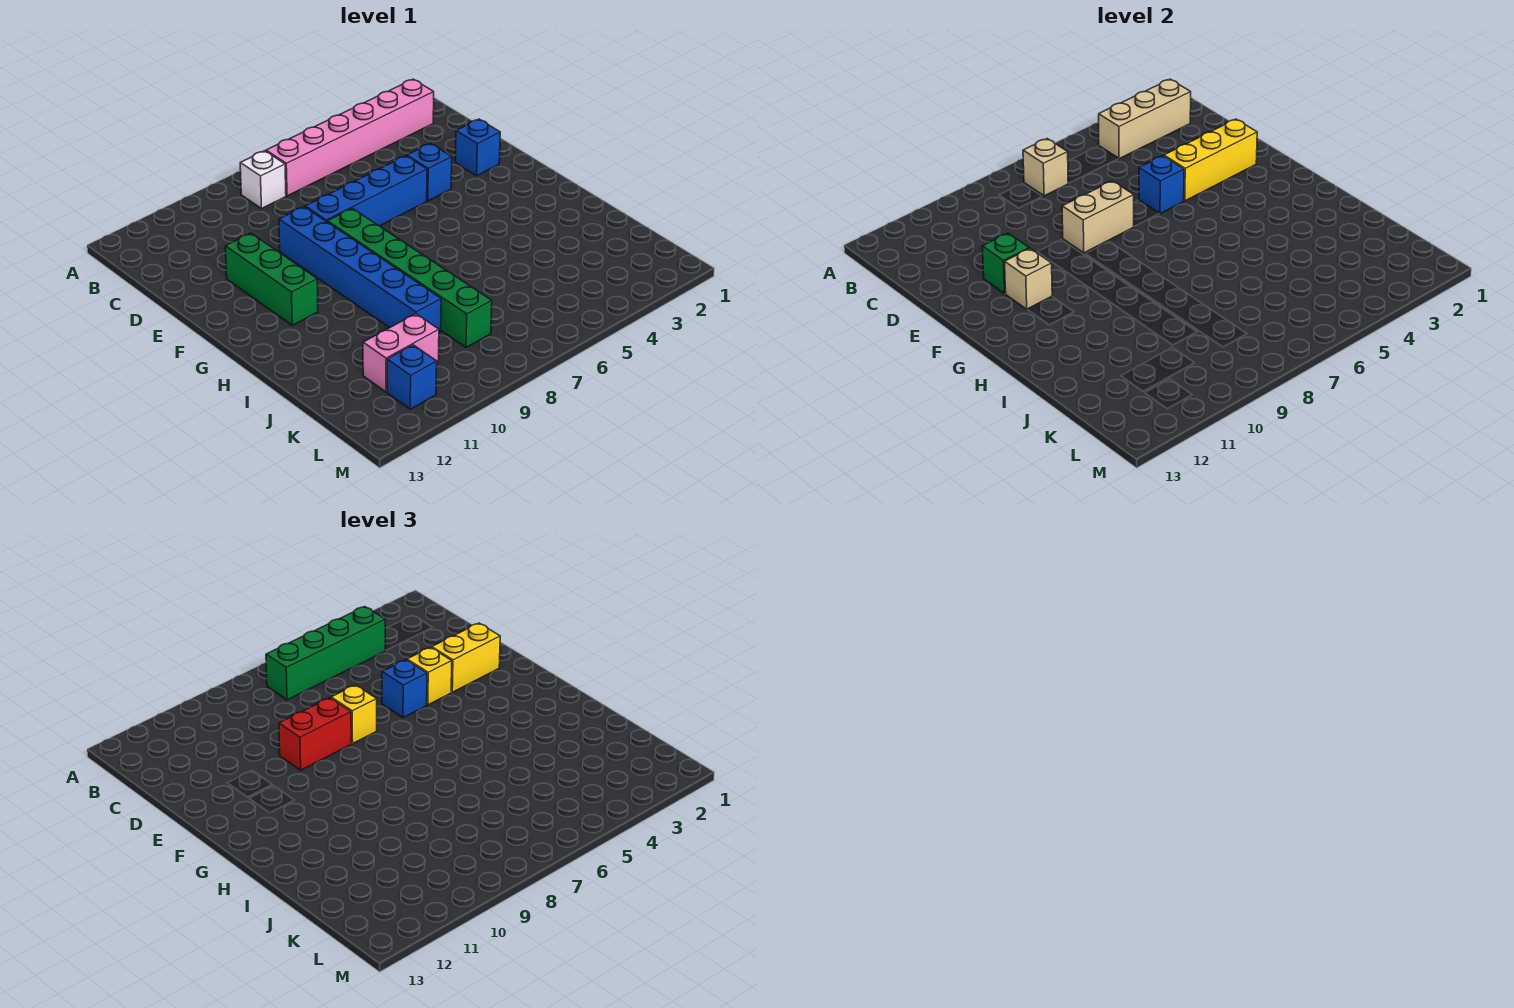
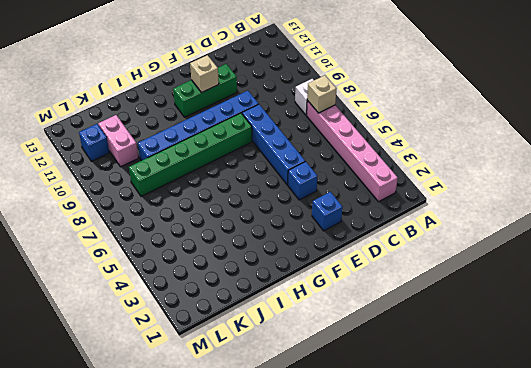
none -> tan brick B2:B4 level 2
none -> yellow brick E2:E4 level 2
none -> blue brick E5 level 2

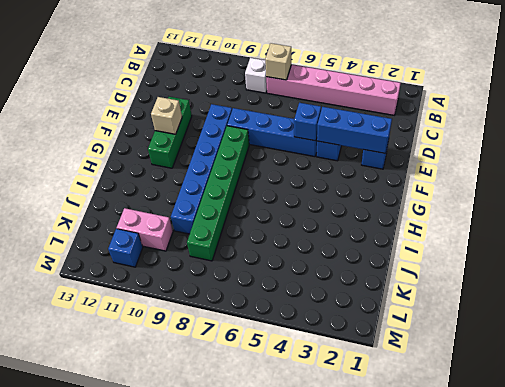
blue brick E2:E4 level 2 -> yellow brick E2:E4 level 2
none -> tan brick B2:B4 level 2
none -> tan brick E7:E8 level 2
none -> green brick E11 level 2

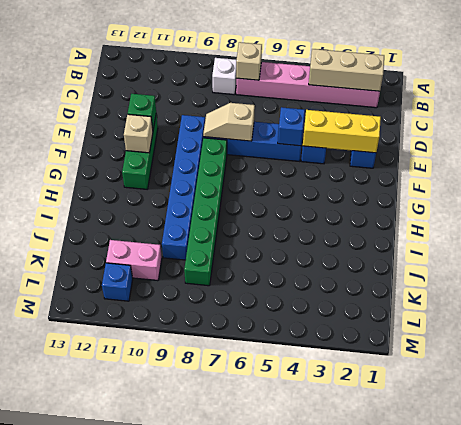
tan slope E7:E8 level 2 top 7 -> tan brick E7:E8 level 2
none -> green brick B4:B7 level 3
none -> yellow brick E2:E3 level 3
none -> yellow brick E4 level 3

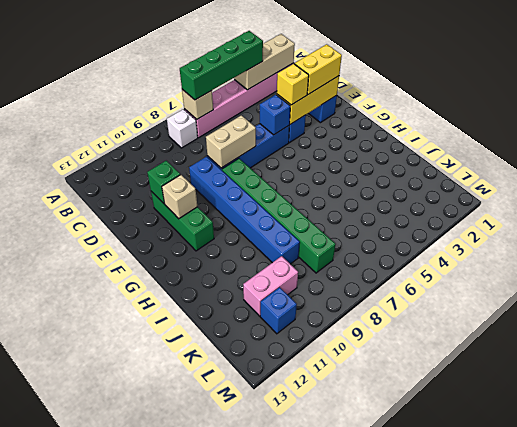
none -> blue brick E5 level 3
none -> yellow brick E7 level 3
none -> red brick E8:E9 level 3

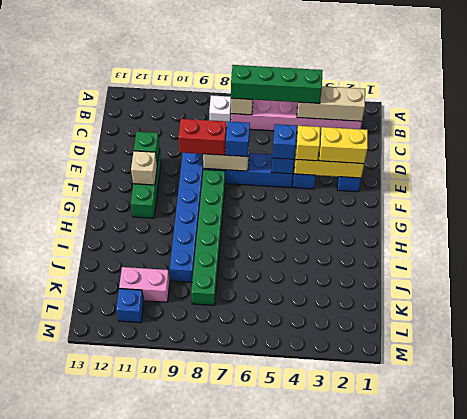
blue brick E7 level 3 -> yellow brick E7 level 3

